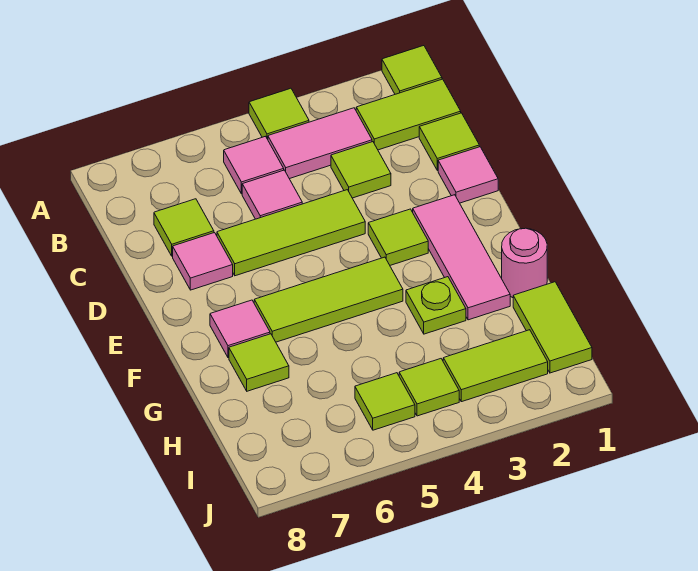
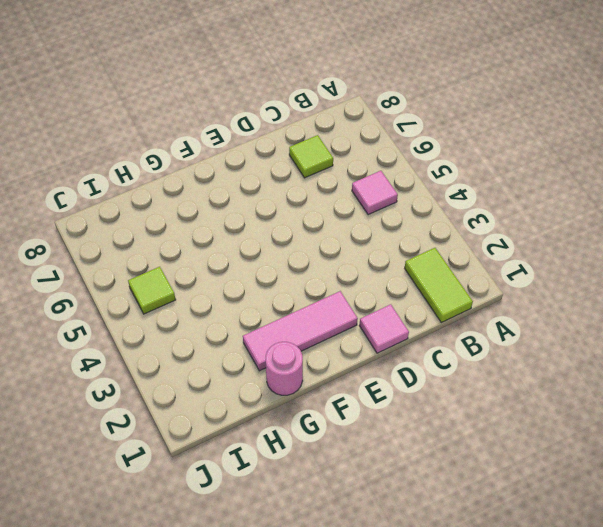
none -> lime tile A1 level 1
none -> lime tile A4 level 1
none -> pink tile B3:B4 level 1

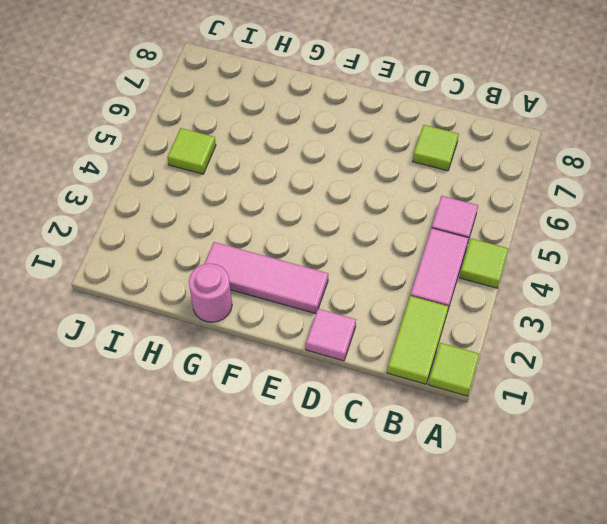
none -> lime tile C1 level 1
none -> lime tile C3 level 1
none -> pink tile C5 level 1

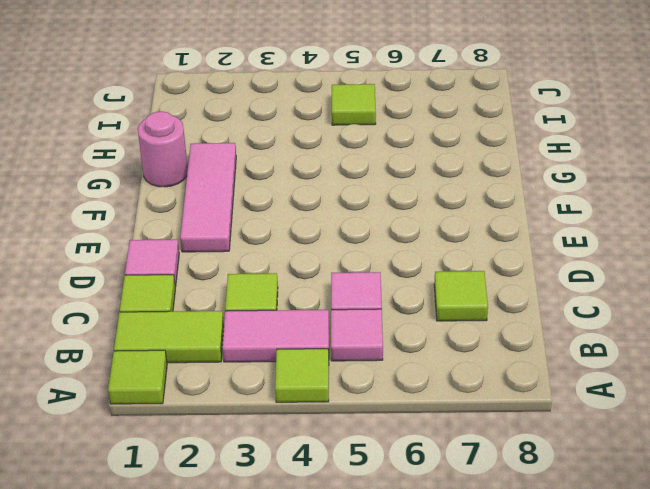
none -> lime tile D4:D6 level 1
none -> pink tile D7 level 1
none -> lime tile E3 level 1

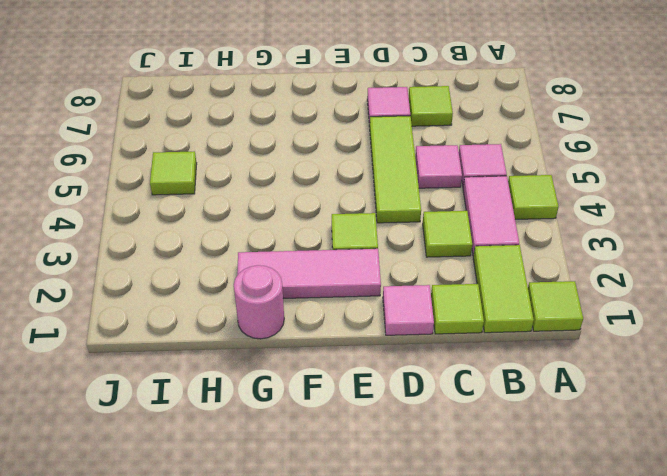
none -> lime tile F4:F6 level 1
none -> pink tile F7 level 1
none -> lime plate G3 level 1

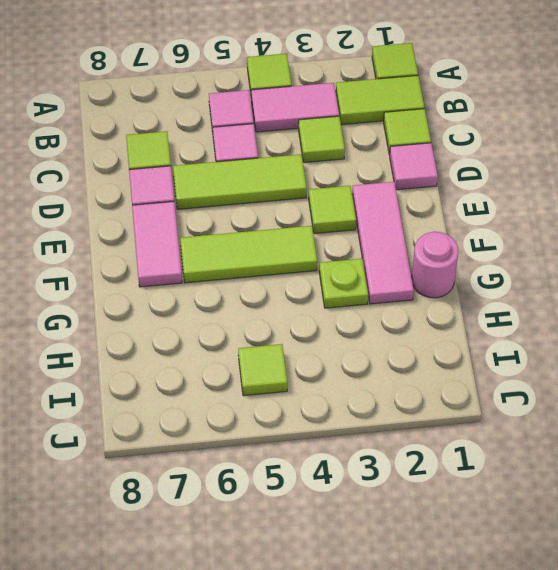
pink tile E7:F7 level 1 -> pink tile F7 level 1
none -> lime tile G7 level 1
none -> lime tile H1:I1 level 1
none -> lime tile I2:I3 level 1

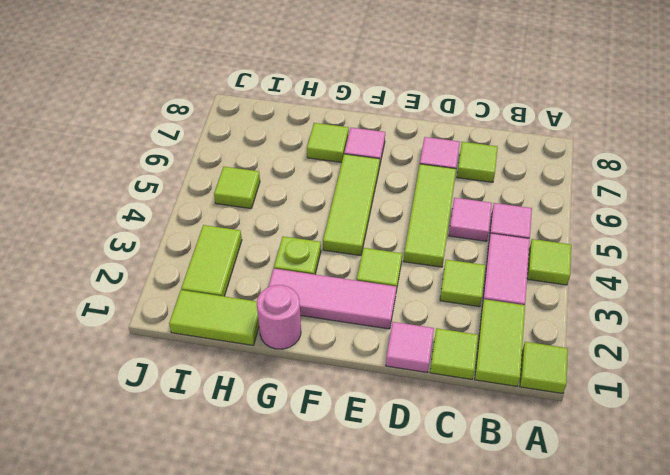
none -> lime tile I4 level 1

